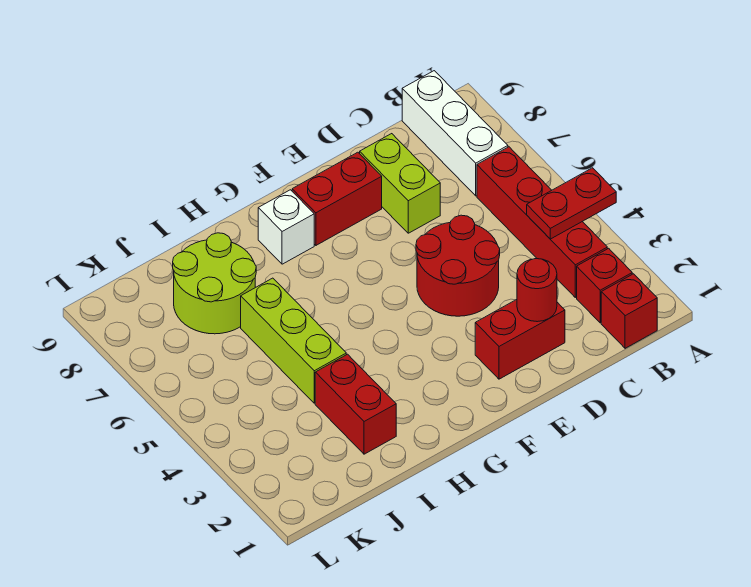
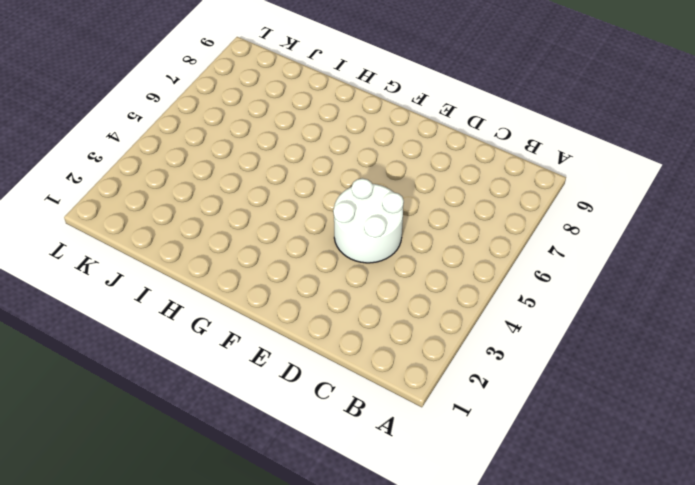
white round brick D4:E5 level 1 -> red round brick D4:E5 level 1
none -> red brick B1 level 1
none -> red brick B2 level 1
none -> red brick B3:B6 level 1

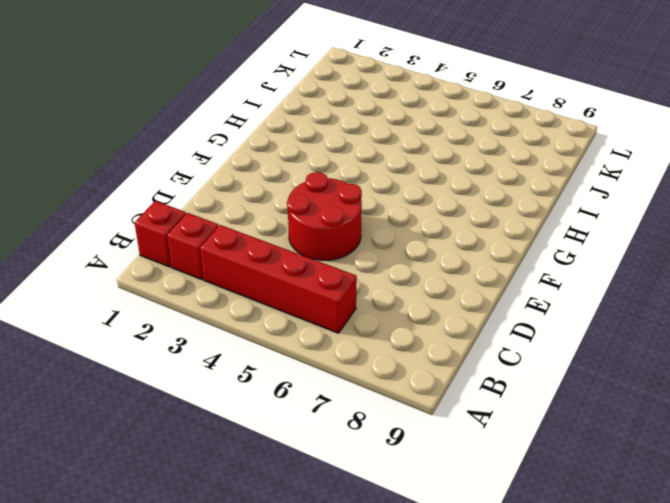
none -> white brick B7:B9 level 1
none -> red brick D2:E2 level 1
none -> lime brick D7:D8 level 1

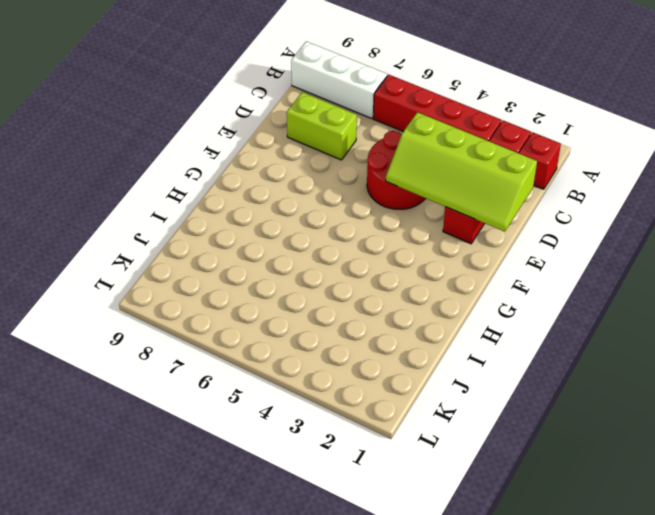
lime slope D1:E4 level 2 top D -> red round brick D2 level 2
none -> red brick E8:F8 level 1
none -> white brick G8 level 1
none -> red brick I2:I3 level 1

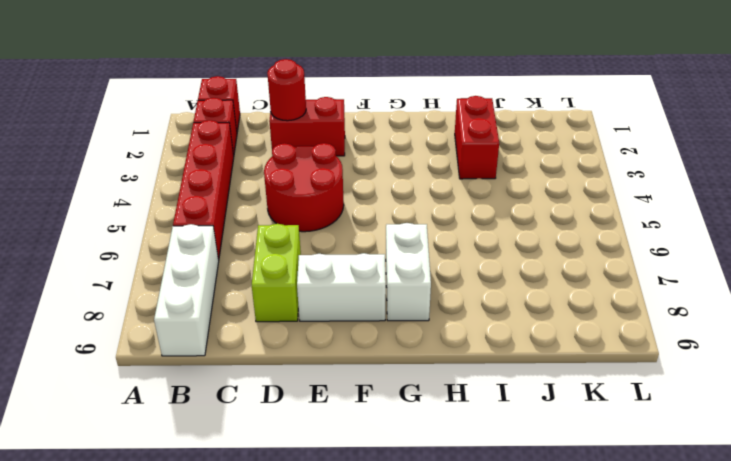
white brick E8:F8 level 1 -> red brick E8:F8 level 1
white brick G7:G8 level 1 -> white brick G8 level 1
none -> lime brick I4:I6 level 1
none -> lime round brick I7:J8 level 1
none -> red plate A4:B4 level 2

